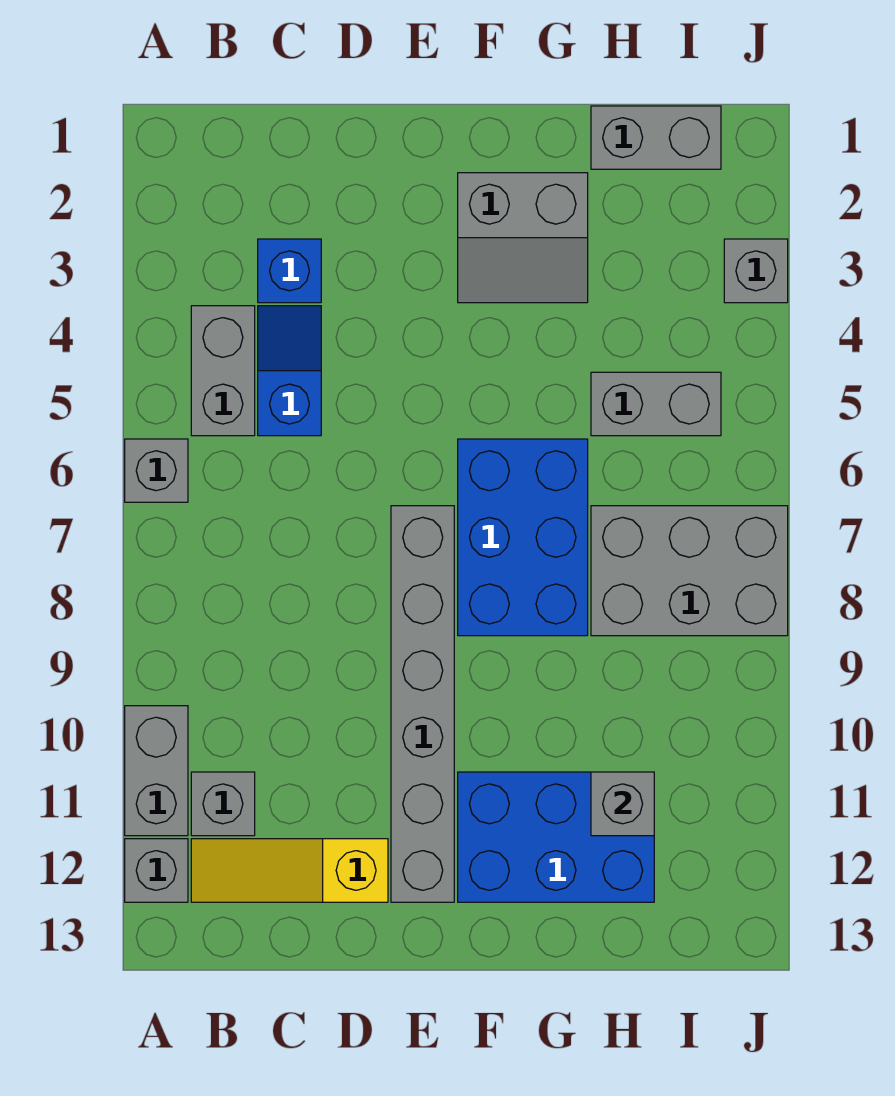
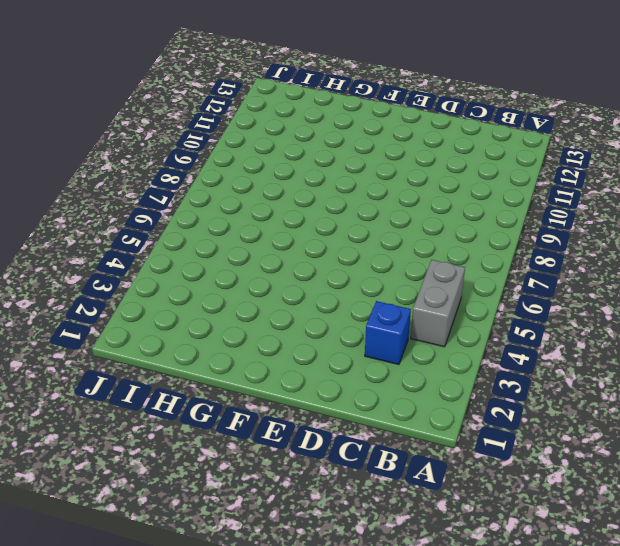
none -> grey brick A6 level 1
none -> grey brick A10:A11 level 1
none -> grey brick A12 level 1

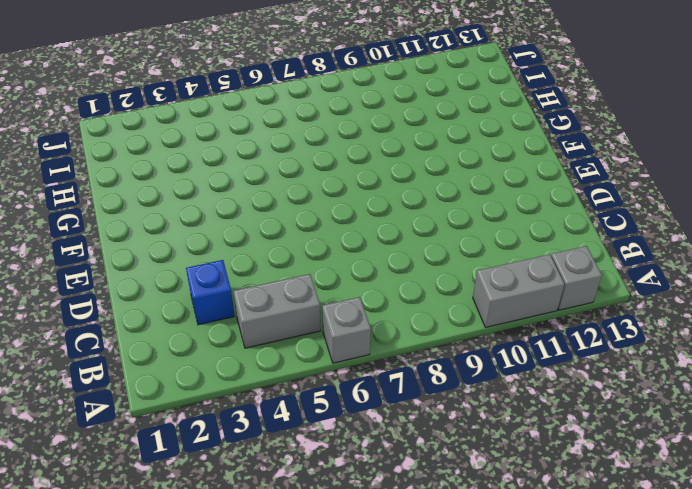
none -> grey brick B11 level 1
none -> yellow slope B12:D12 level 1 top D
none -> blue slope C4:C5 level 1 top 5

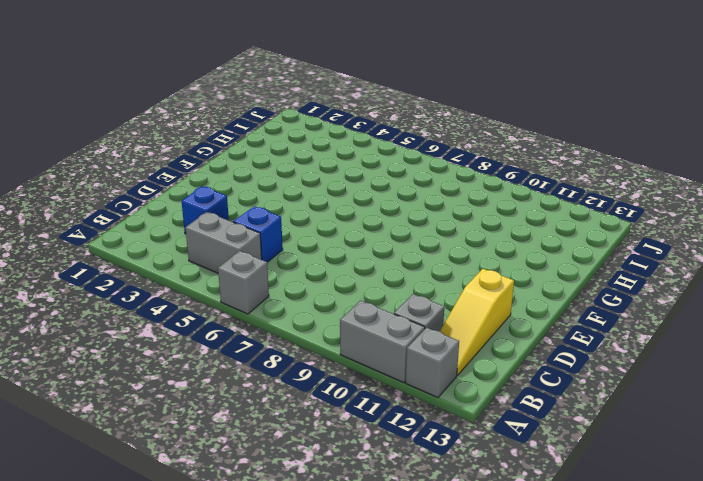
none -> grey brick E7:E12 level 1
none -> grey slope F2:G3 level 1 top 2
none -> blue brick F6:G8 level 1

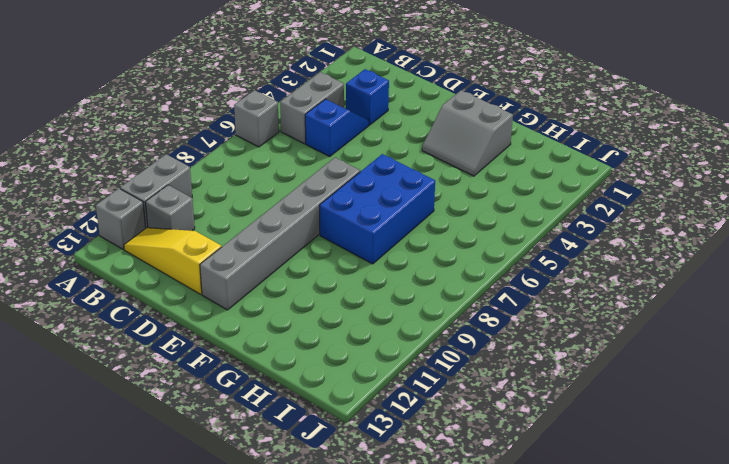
none -> blue brick F11:H12 level 1
none -> grey brick H1:I1 level 1
none -> grey brick H5:I5 level 1

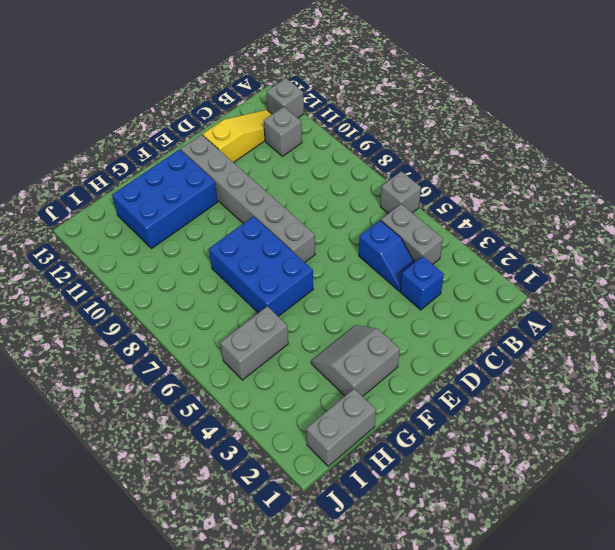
none -> grey brick A10:A11 level 1
none -> grey brick H7:J8 level 1
none -> grey brick J3 level 1

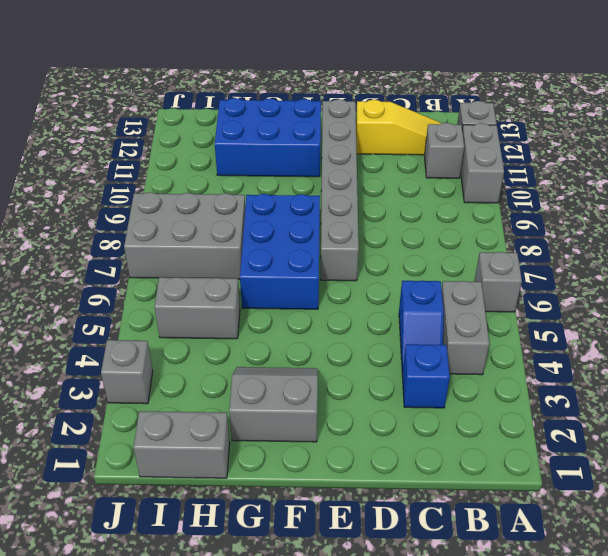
none -> grey brick H11 level 2

